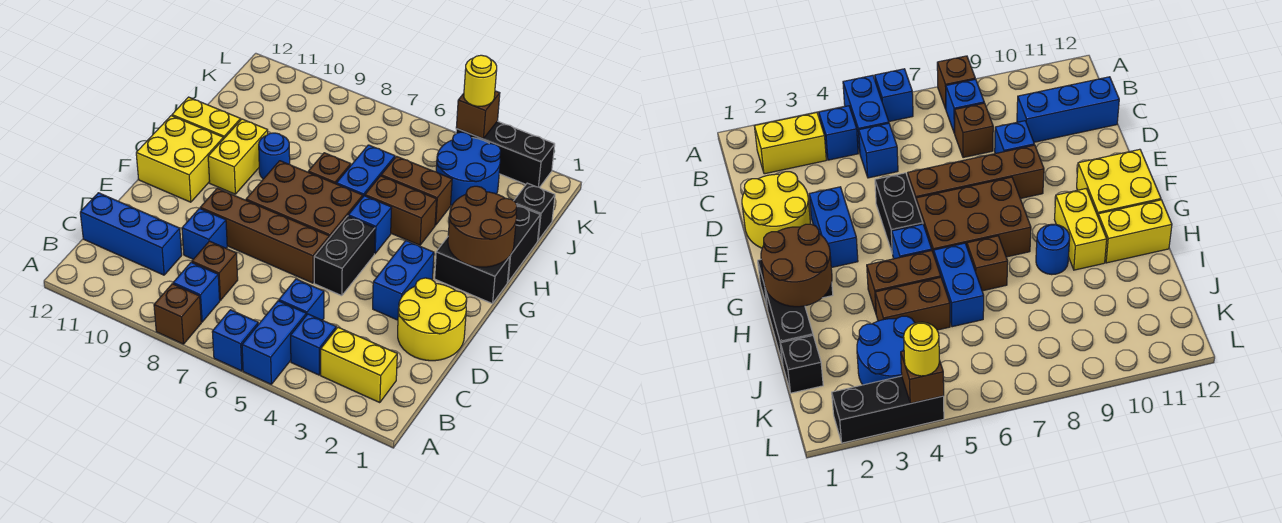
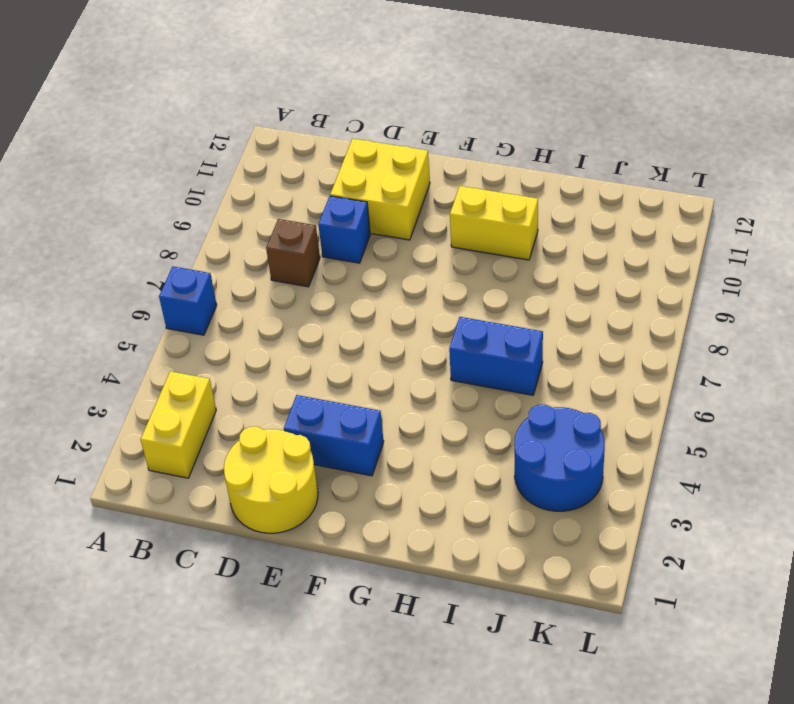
yellow brick D10:E11 level 1 -> yellow brick F11:G12 level 1
none -> blue brick A5:B5 level 1
none -> brown brick A8 level 1
none -> blue brick B4 level 1
none -> blue brick B8 level 1

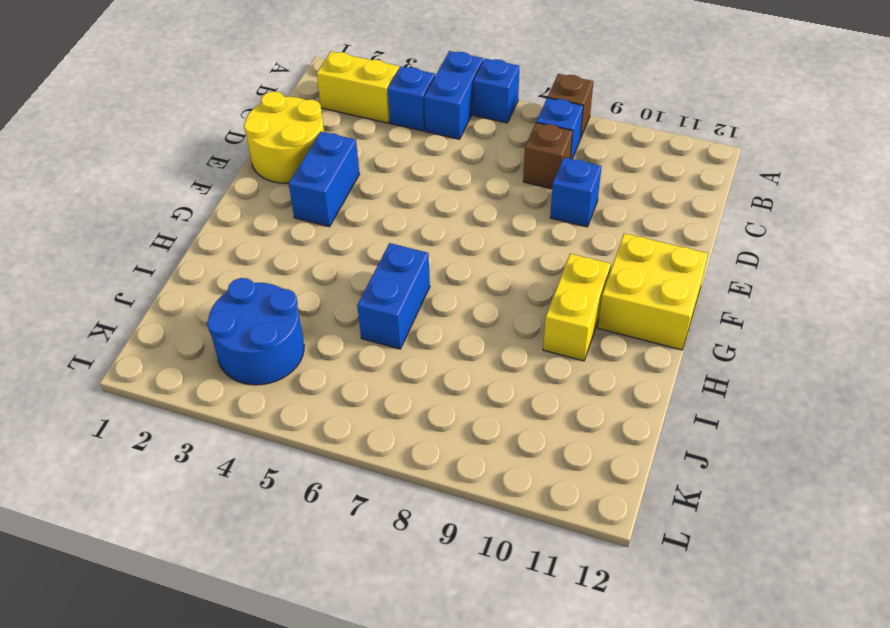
none -> blue brick C5 level 1
none -> blue brick C10:C12 level 1
none -> black brick E5:F5 level 1
none -> brown brick E6:E9 level 1

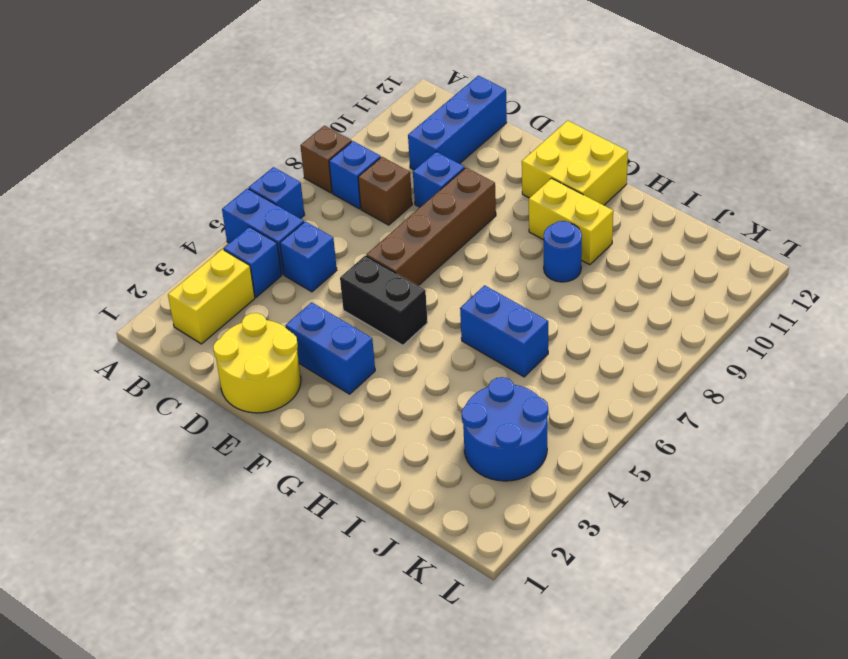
none -> brown brick F6:G8 level 1
none -> black brick G1:G2 level 1
none -> blue brick G5 level 1
none -> black brick H1:I1 level 1

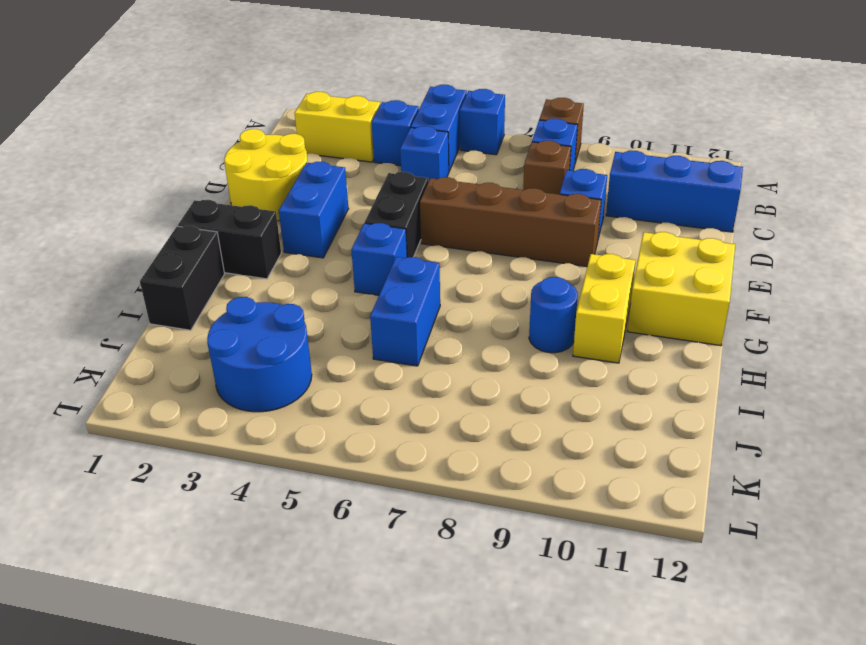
none -> brown brick F6:G8 level 1
none -> brown brick H4:H5 level 1
none -> brown brick H7 level 1
none -> yellow brick H11:H12 level 1

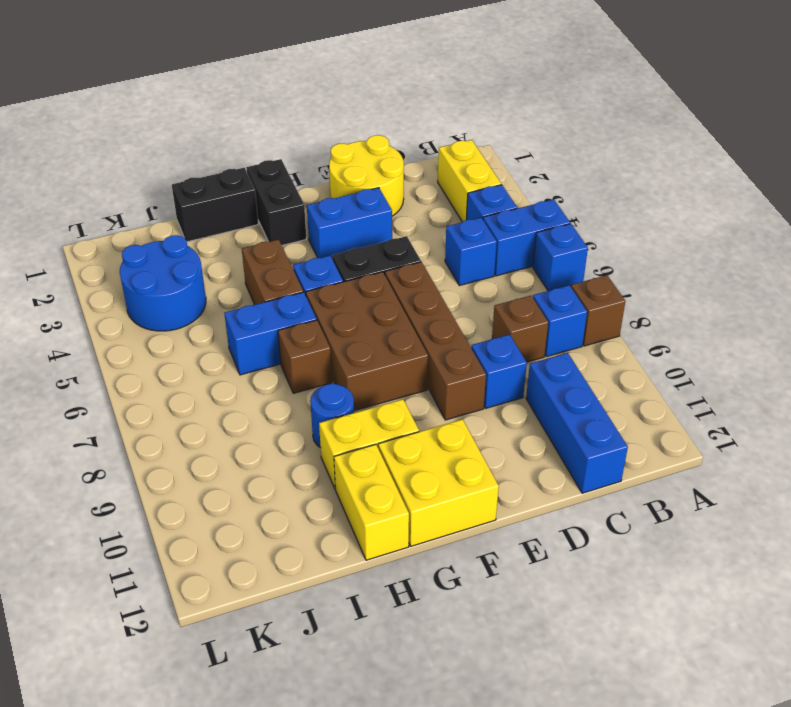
none -> brown brick I4:I5 level 1
none -> black brick J1 level 1
none -> black brick L2:L4 level 1
none -> brown round brick G1:H2 level 2

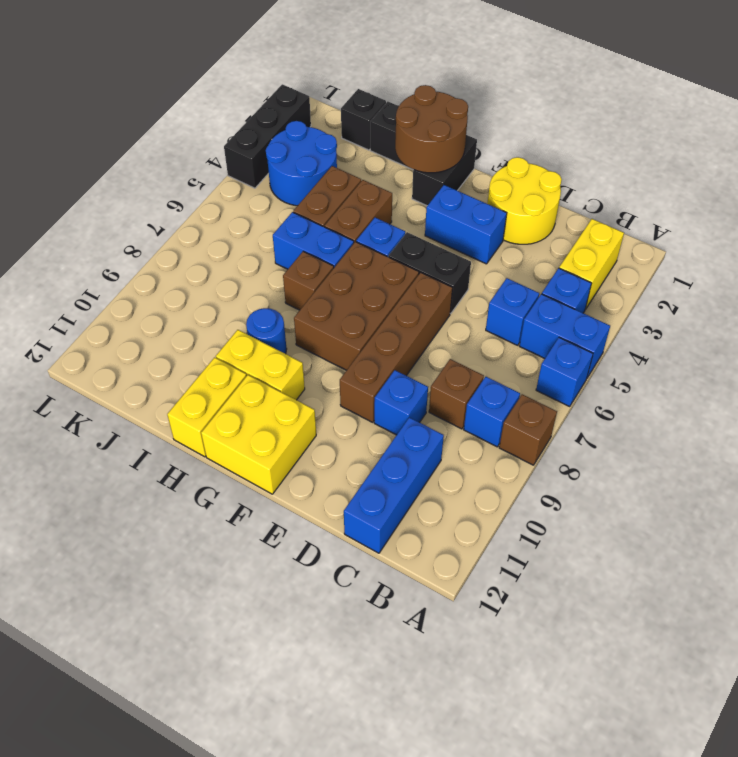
none -> brown brick L4 level 2
none -> yellow round brick L4 level 3

